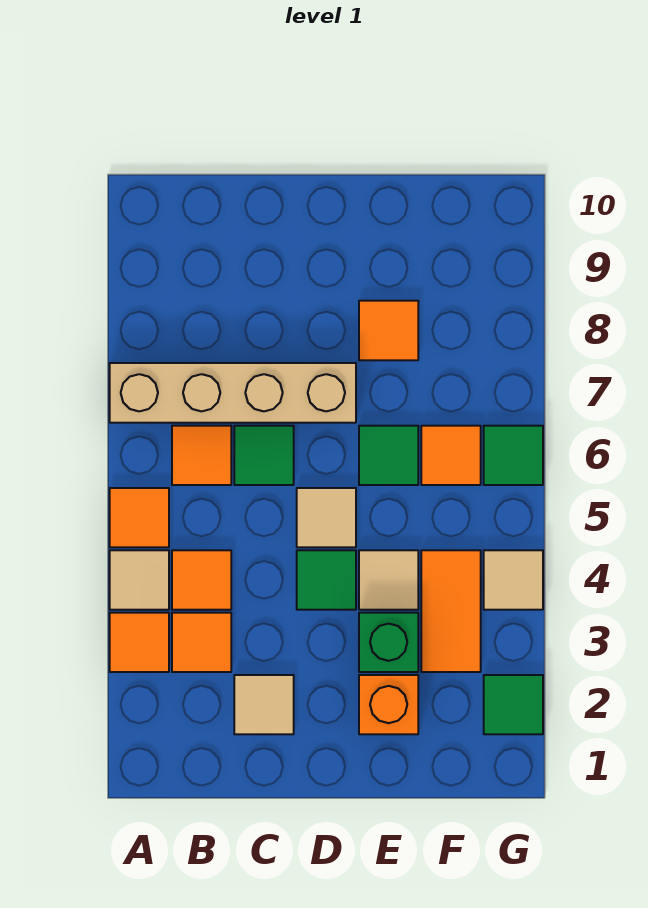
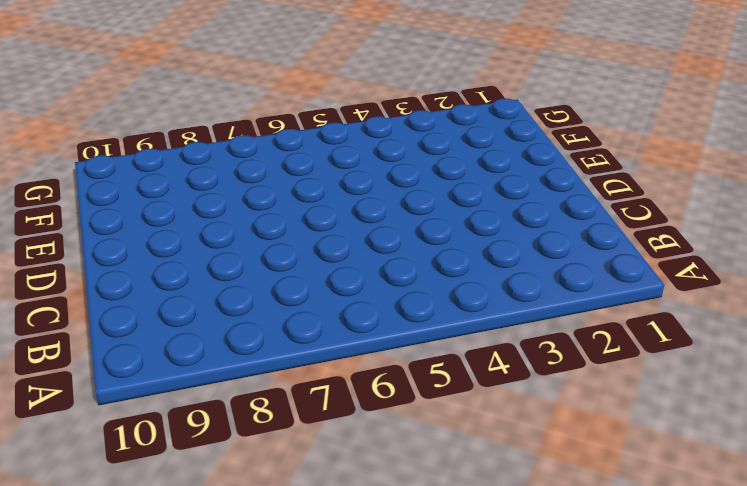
none -> orange tile A3 level 1
none -> tan tile A4 level 1
none -> orange tile A5 level 1

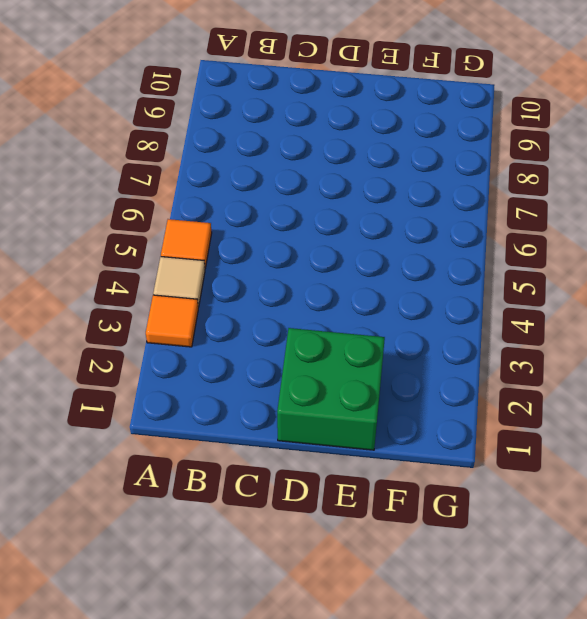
green brick D1:E2 level 1 -> orange brick E2 level 1
none -> tan brick A7:D7 level 1
none -> orange tile B3 level 1
none -> orange tile B4 level 1

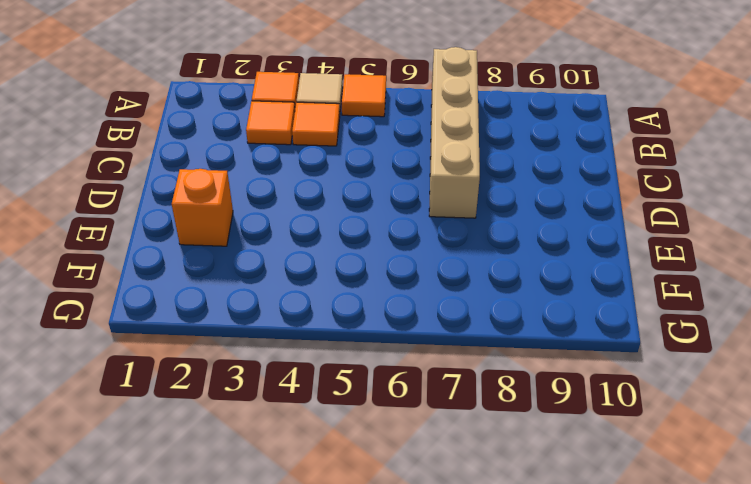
none -> orange tile B6 level 1
none -> tan tile C2 level 1
none -> green tile C6 level 1

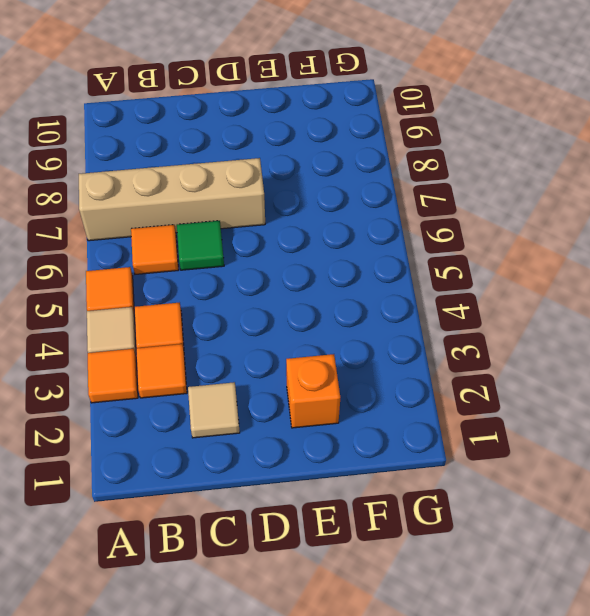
none -> green tile D4 level 1
none -> tan tile D5 level 1
none -> green brick E3 level 1

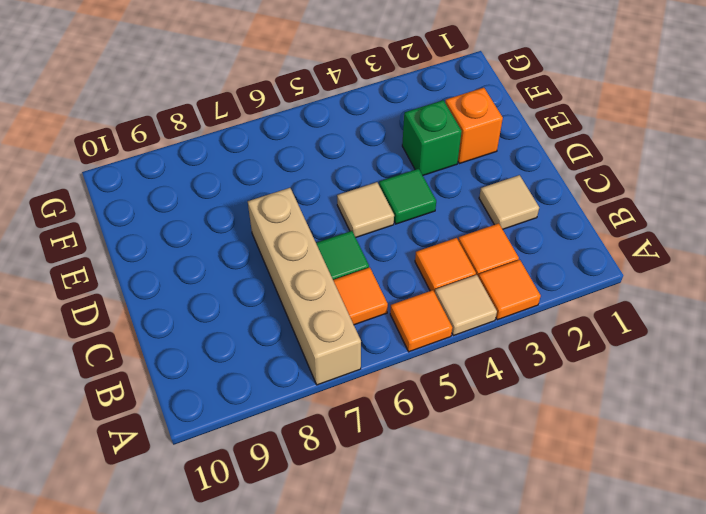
none -> tan tile E4 level 1
none -> green tile E6 level 1
none -> orange tile E8 level 1

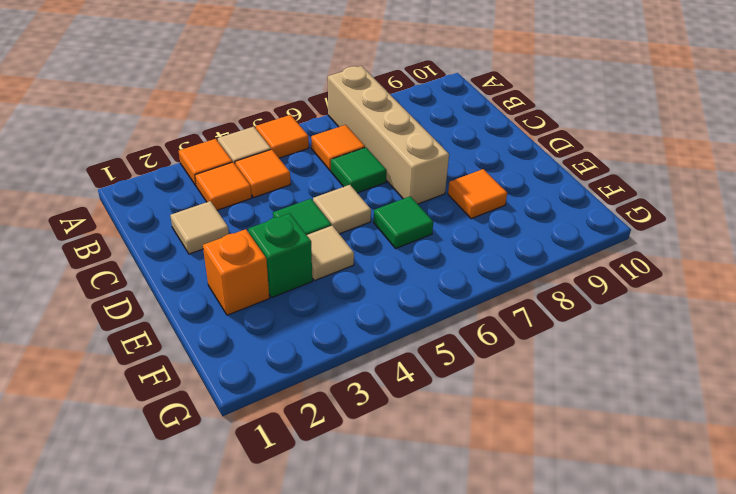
none -> orange tile F3:F4 level 1
none -> orange tile F6 level 1
none -> green tile G2 level 1

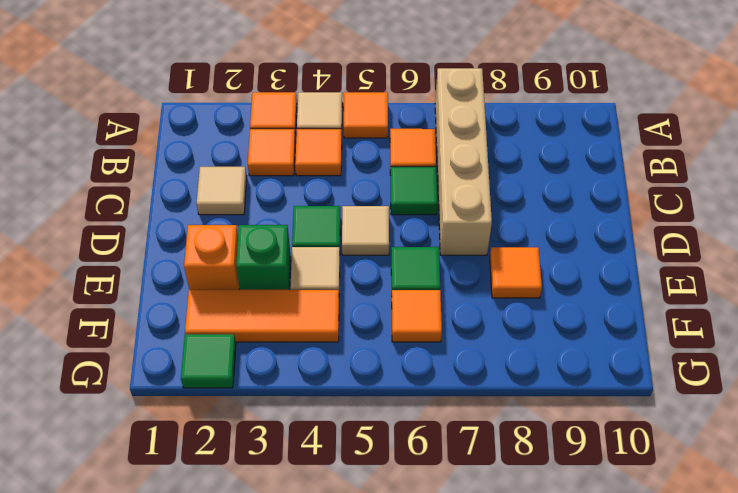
orange tile F2:F4 level 1 -> orange tile F3:F4 level 1
none -> tan tile G4 level 1
none -> green tile G6 level 1

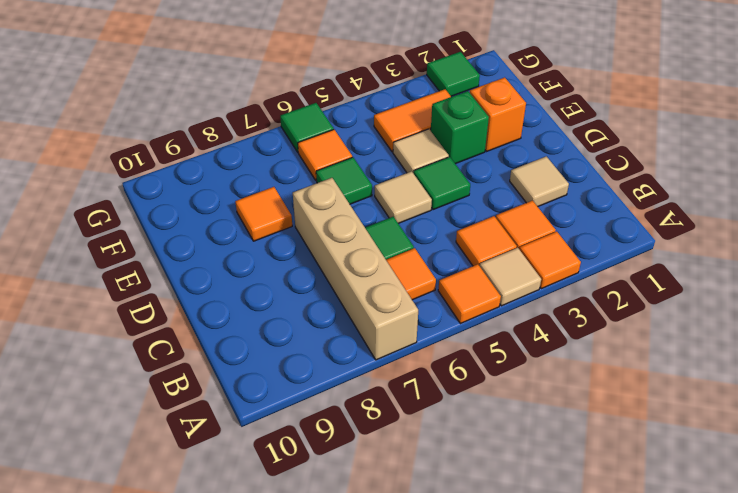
none -> tan tile G4 level 1

